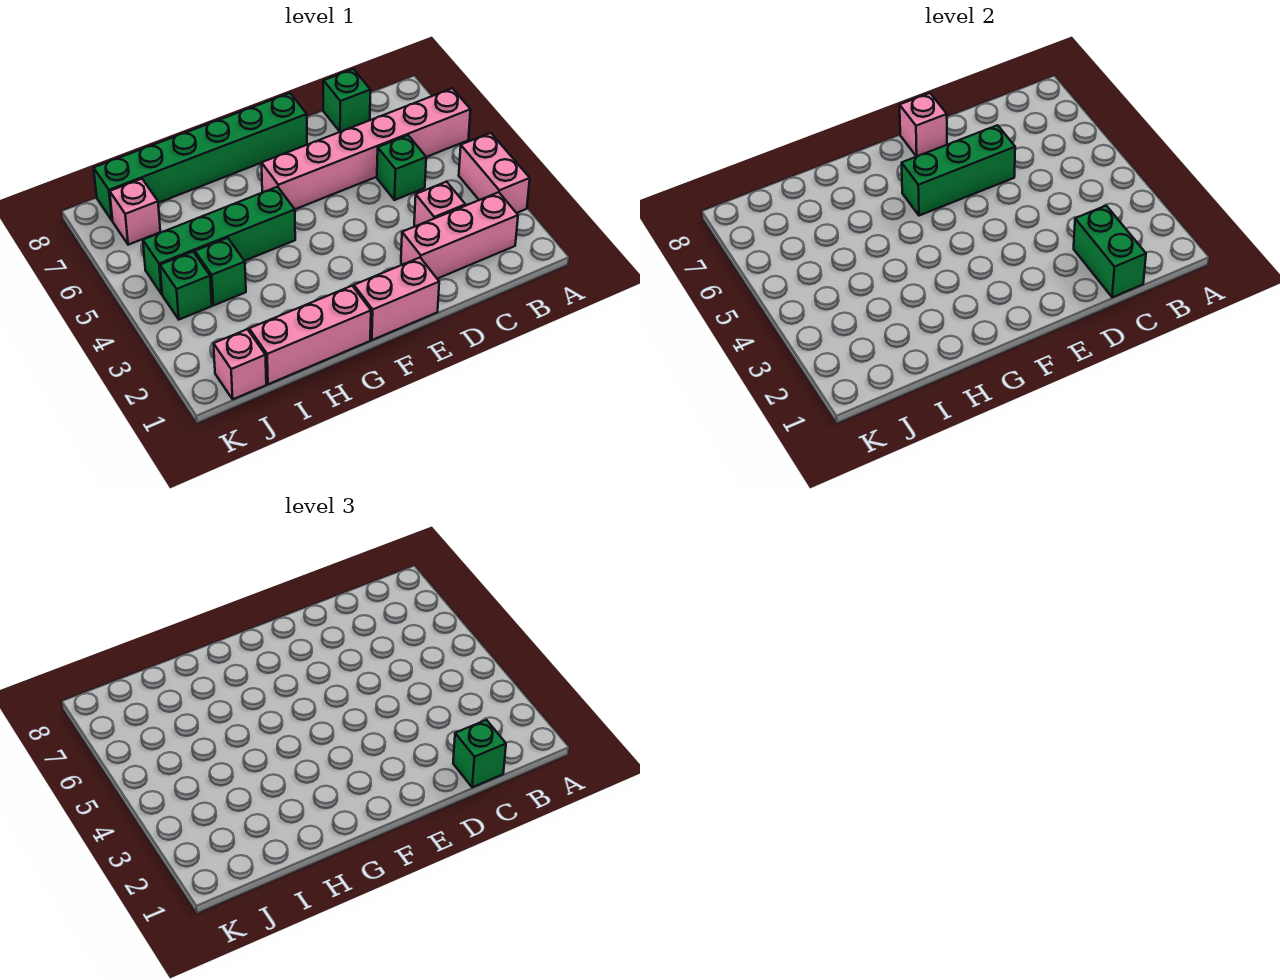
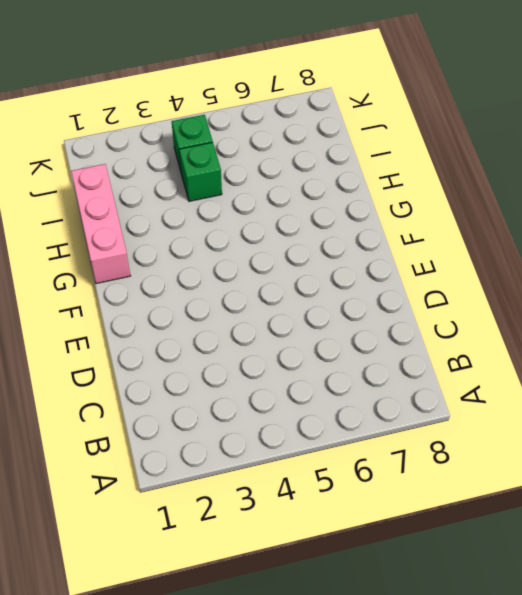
none -> pink brick A3:A4 level 1
none -> pink brick A6:F6 level 1
none -> pink brick B2:D2 level 1

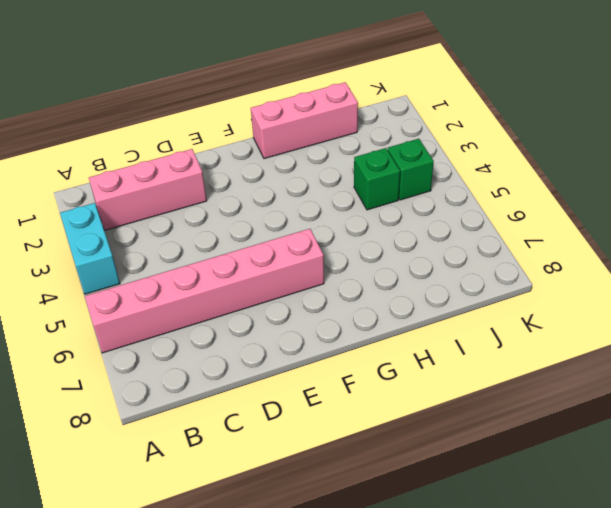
cyan brick A3:A4 level 1 -> pink brick A3:A4 level 1
none -> pink brick C3 level 1
none -> green brick C5 level 1
none -> green brick C8 level 1

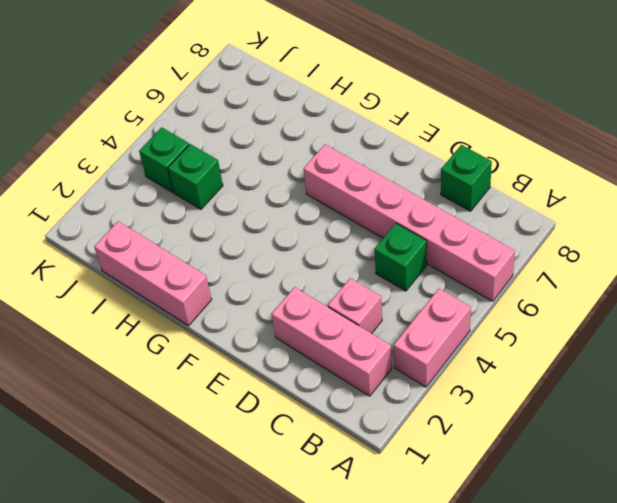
none -> pink brick E1:F1 level 1
none -> green brick E8:J8 level 1
none -> green brick G5:J5 level 1

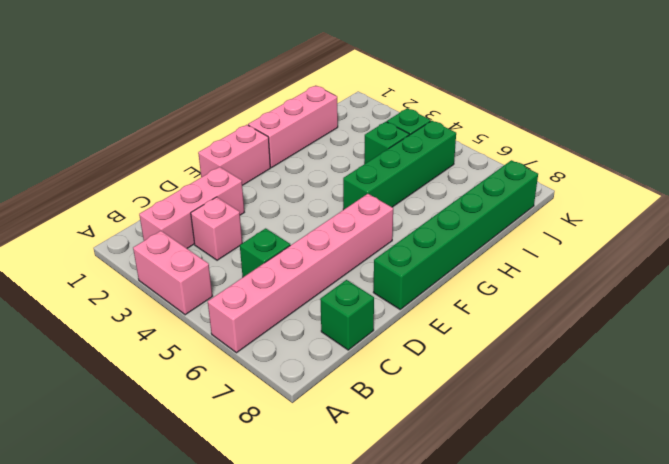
none -> pink brick J1 level 1
none -> pink brick J7 level 1
none -> green brick C1:C2 level 2

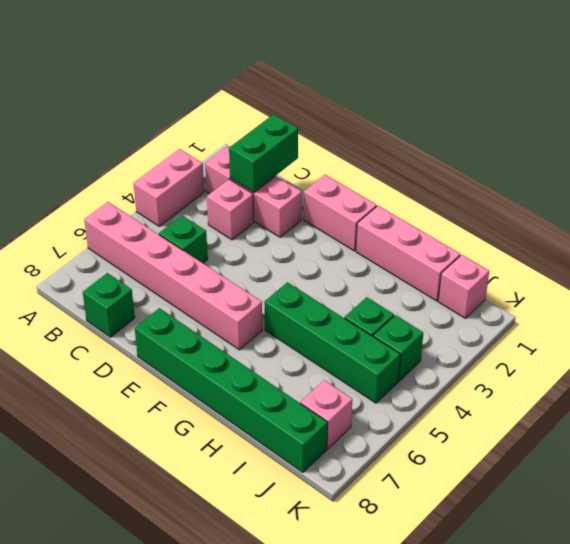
none -> green brick D6:F6 level 2
none -> pink brick E8 level 2
none -> green brick C1 level 3

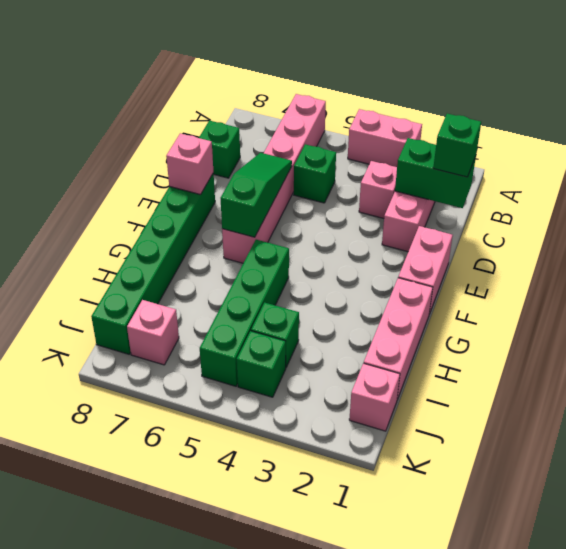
green slope D6:F6 level 2 top F -> green brick D6:F6 level 2

